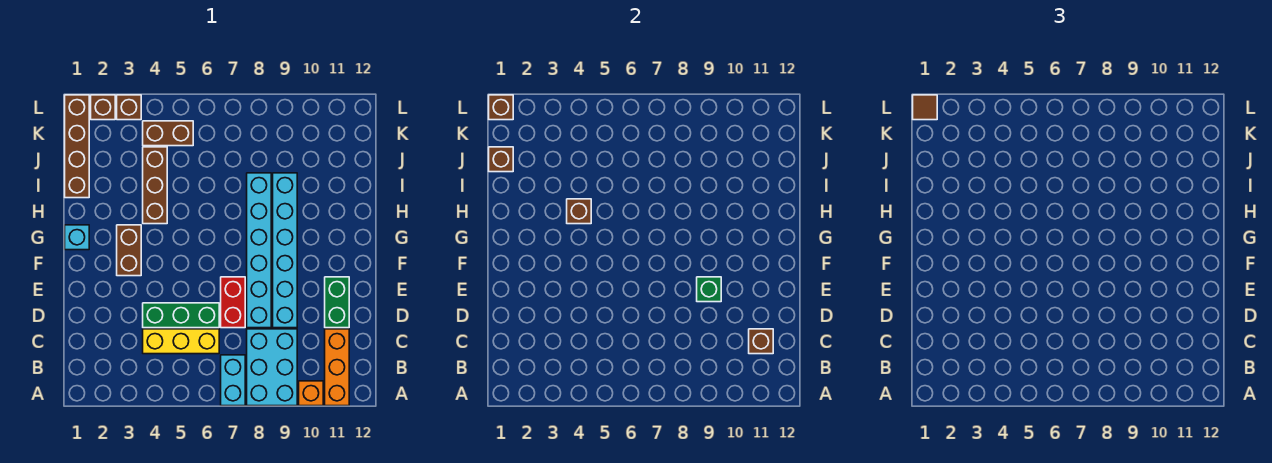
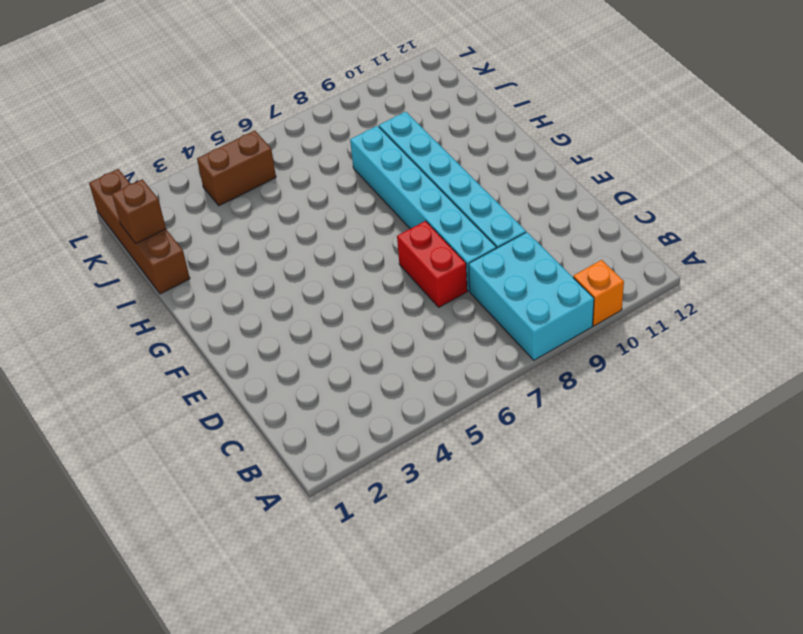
none -> cyan brick A7:B7 level 1
none -> orange brick A11:C11 level 1
none -> yellow brick C4:C6 level 1

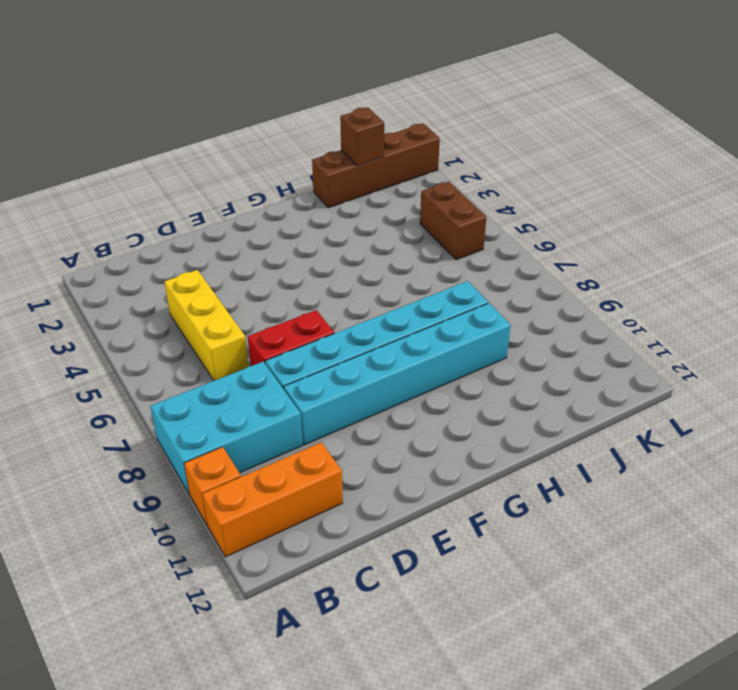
none -> cyan brick A7:B7 level 1
none -> green brick D4:D6 level 1
none -> green brick D11:E11 level 1

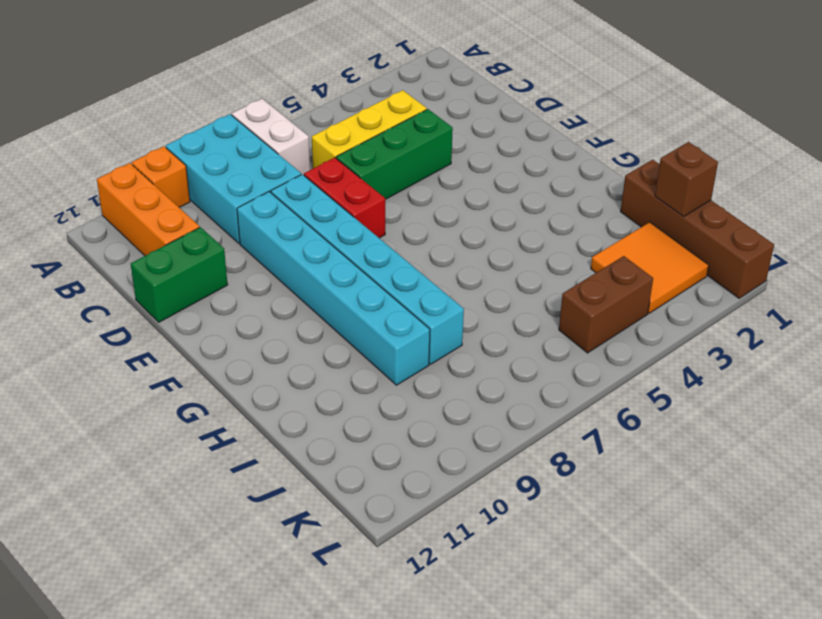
white brick A7:B7 level 1 -> cyan brick A7:B7 level 1
green brick D11:D12 level 1 -> green brick D11:E11 level 1
orange tile J2:K3 level 1 -> none
none -> brown brick F3:G3 level 1
none -> cyan brick G1 level 1
none -> brown brick H4:J4 level 1

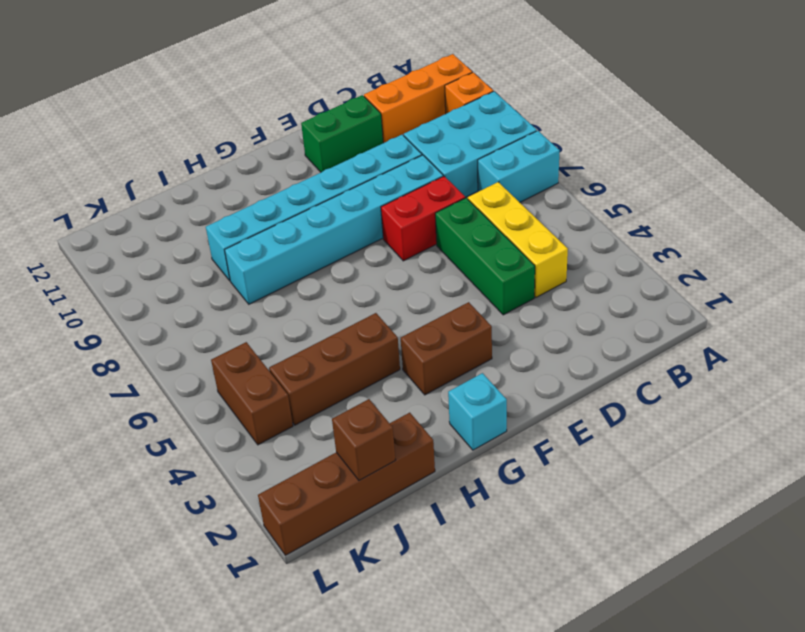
none -> brown brick L2 level 1
none -> brown brick L3 level 1
none -> brown brick C11 level 2

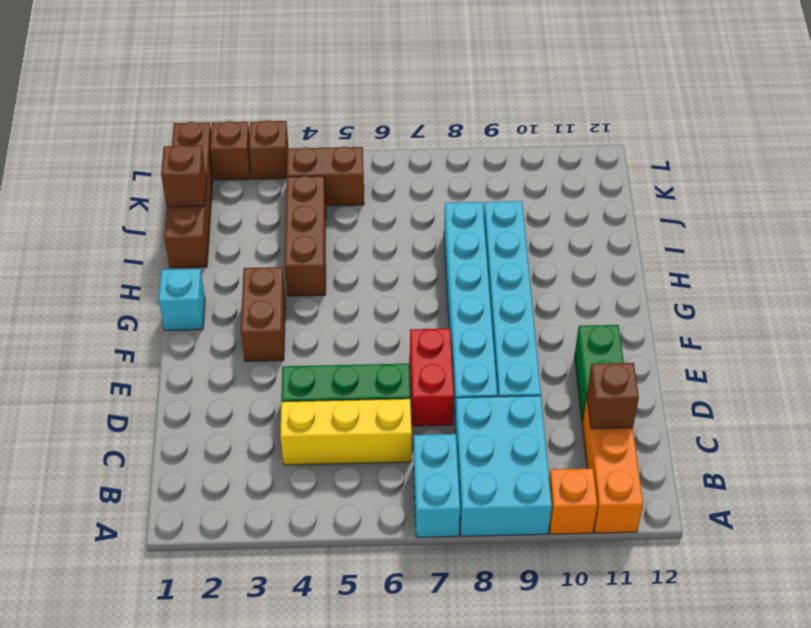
none -> green brick E9 level 2
none -> brown brick H4 level 2
none -> brown brick L1 level 2

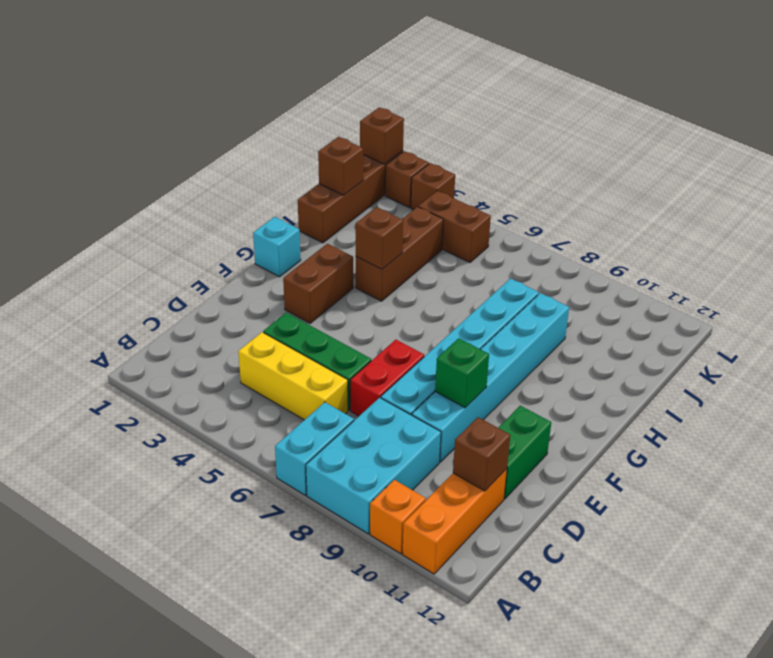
none -> brown tile L1 level 3

